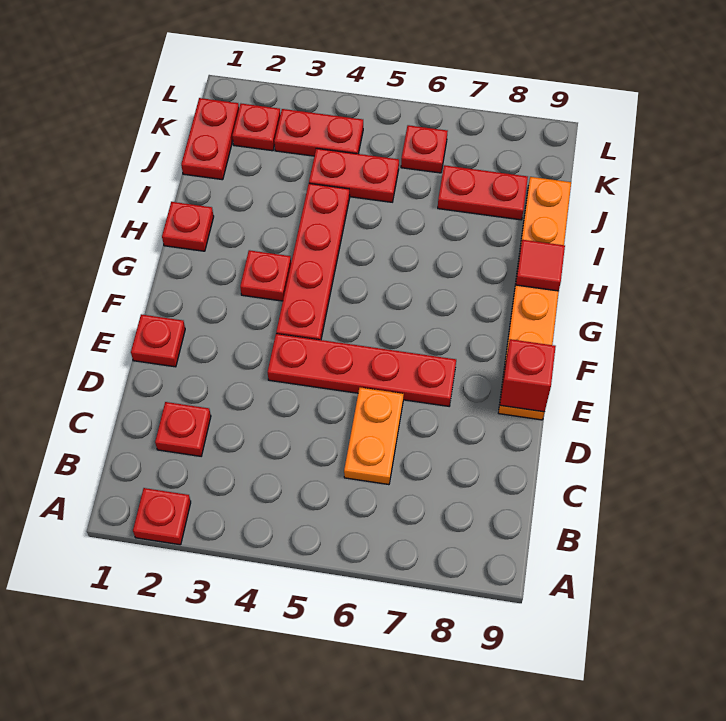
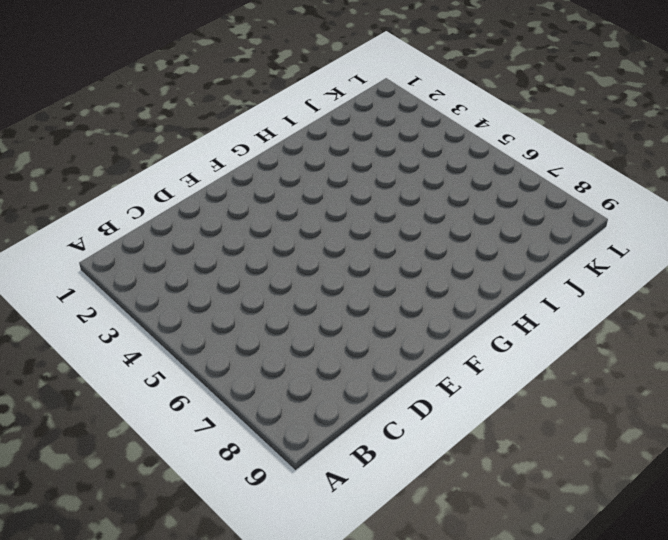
none -> red plate A2 level 1
none -> red plate C2 level 1
none -> orange plate C6:D6 level 1

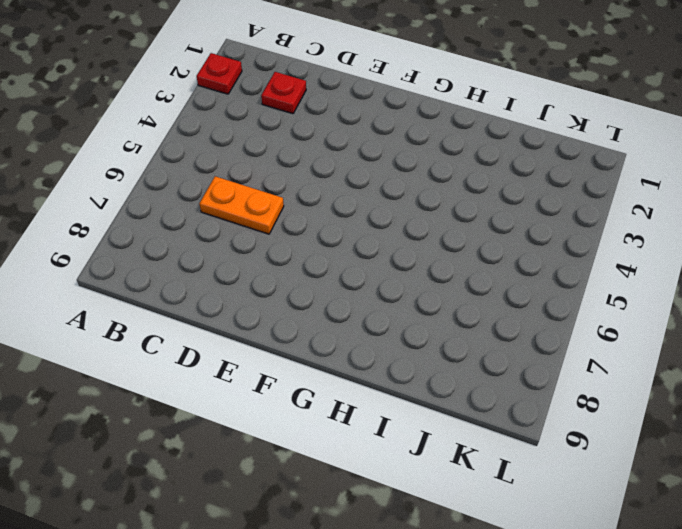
none -> red plate E1 level 1
none -> red plate E4:E7 level 1
none -> orange plate E9:J9 level 1

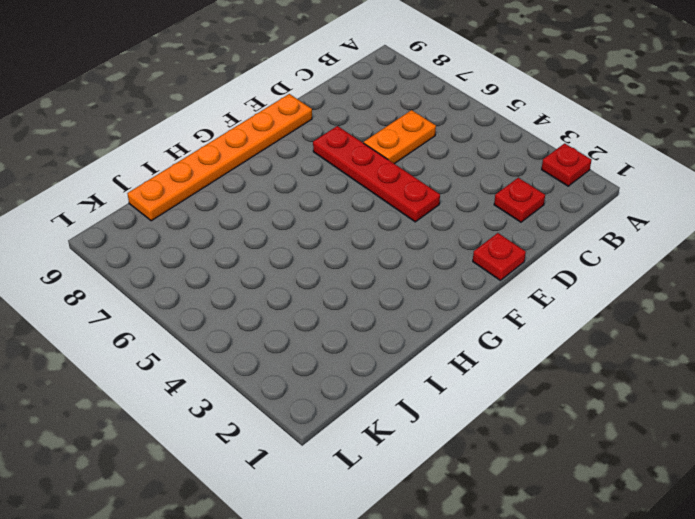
none -> red plate F4:I4 level 1
none -> red plate G3 level 1
none -> red plate H1 level 1

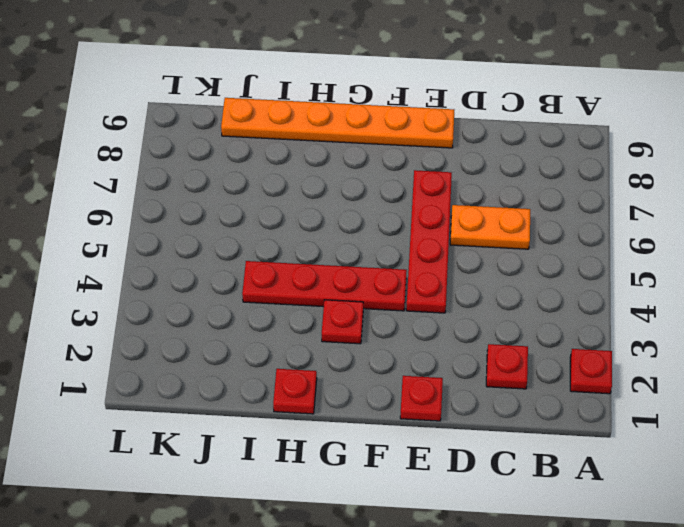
none -> red plate J1:K1 level 1
none -> red plate J4:J5 level 1
none -> red plate J7:J8 level 1

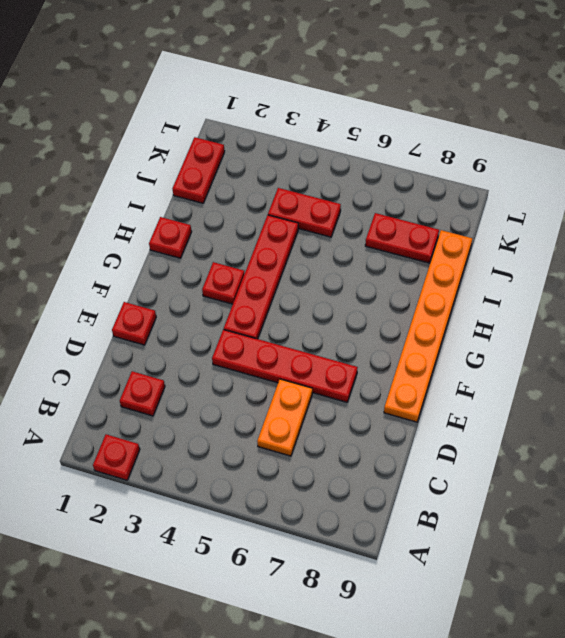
none -> red plate K2 level 1
none -> red plate K3:K4 level 1
none -> red plate K6 level 1

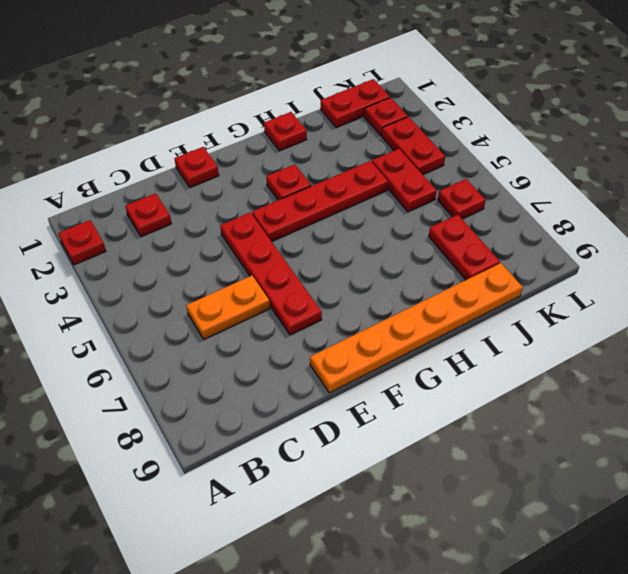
none -> red brick E9 level 2
none -> red tile H9 level 2

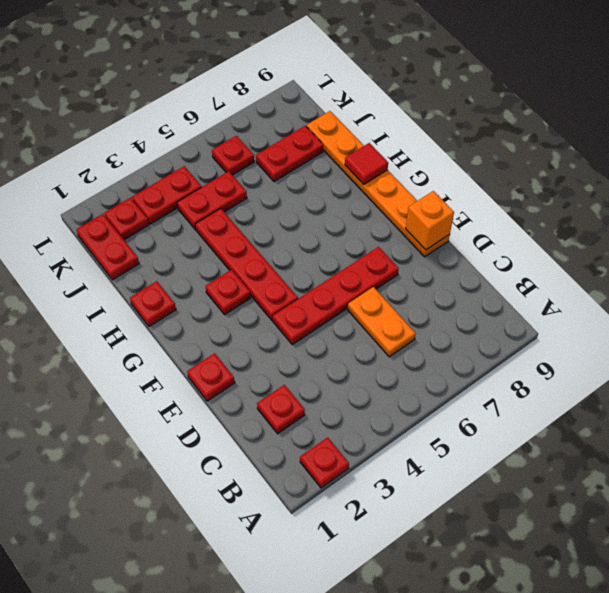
orange brick E9 level 2 -> red brick E9 level 2

